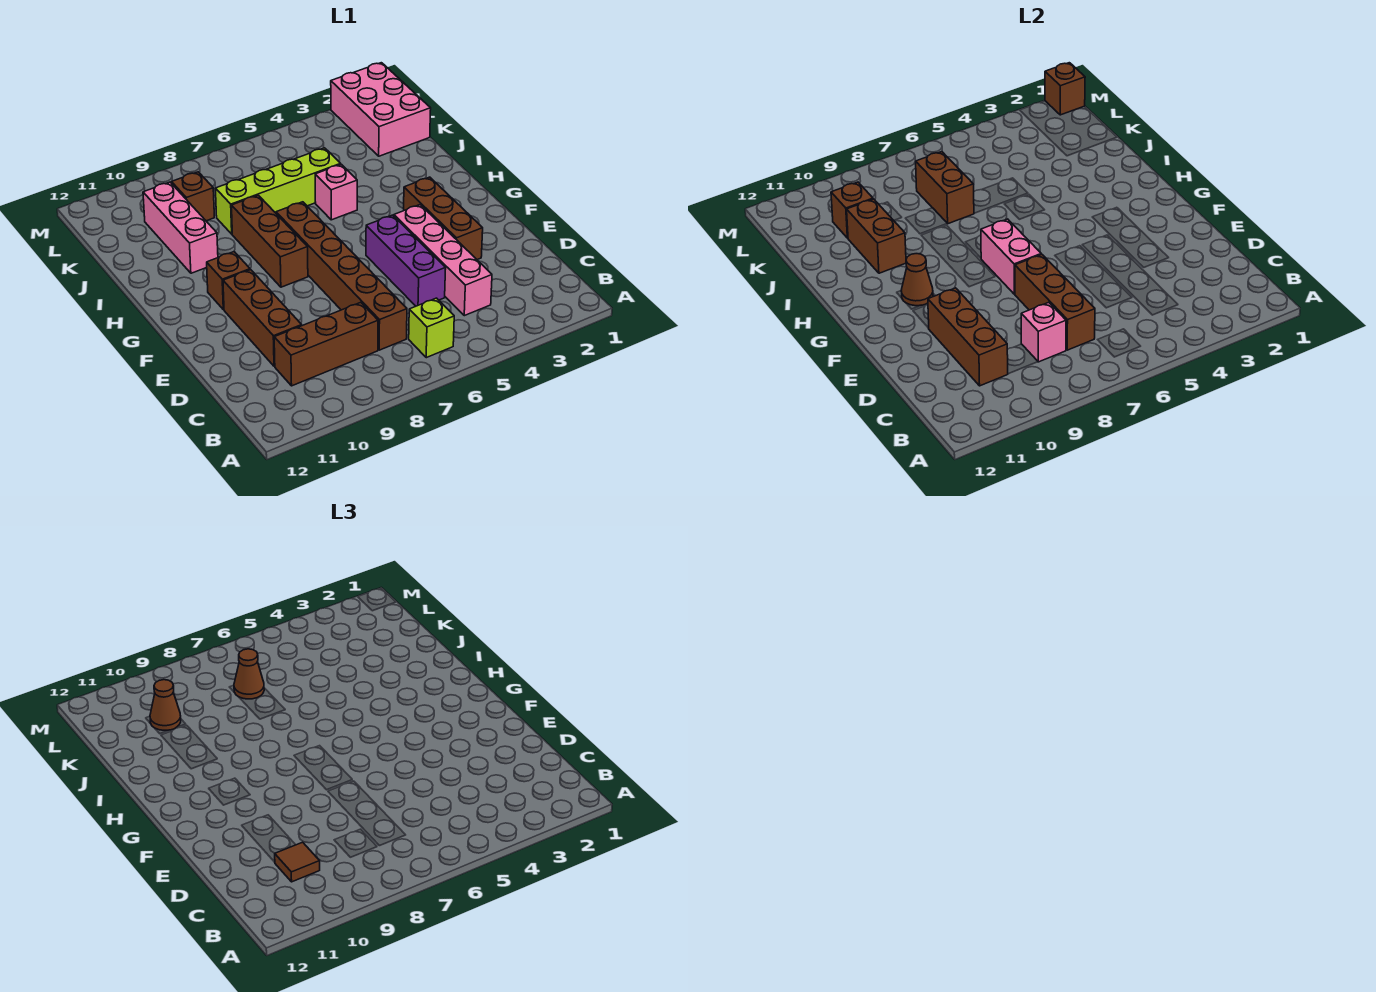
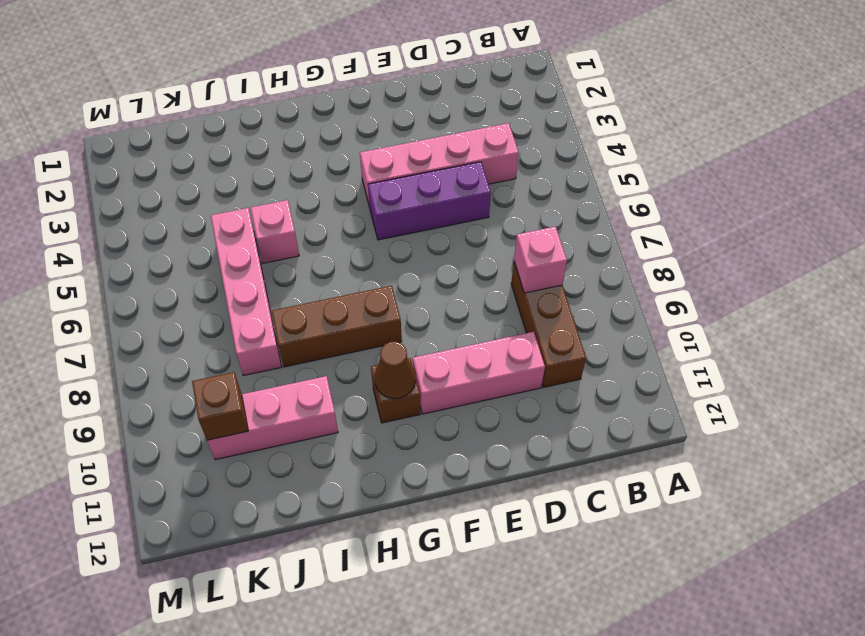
pink brick D10:F10 level 1 -> brown brick D10:F10 level 1
pink brick J5:J8 level 1 -> lime brick J5:J8 level 1
none -> lime brick B6 level 1
none -> brown brick C7:H7 level 1
none -> brown brick E3:G3 level 1

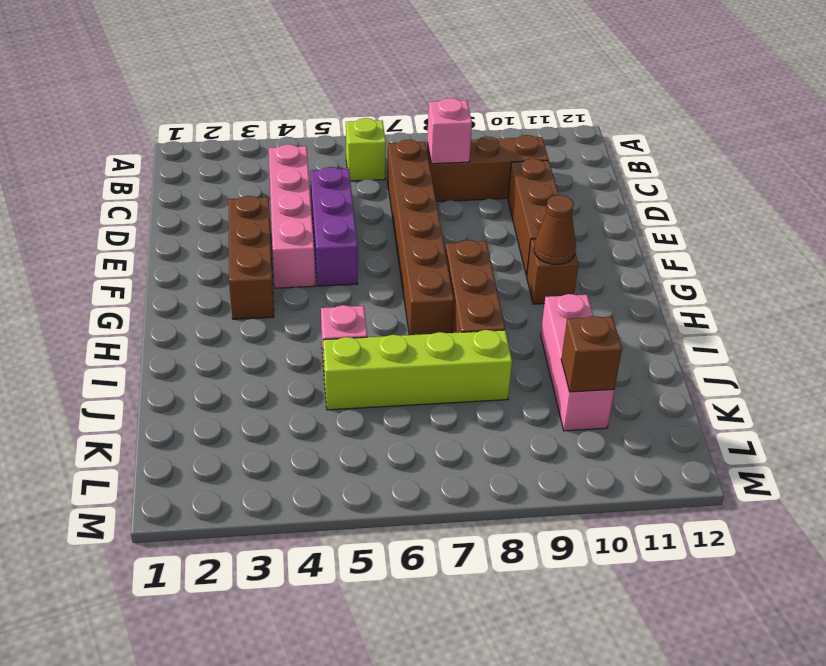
none -> pink brick K1:M2 level 1
none -> brown brick K9 level 1
none -> brown brick C7:E7 level 2

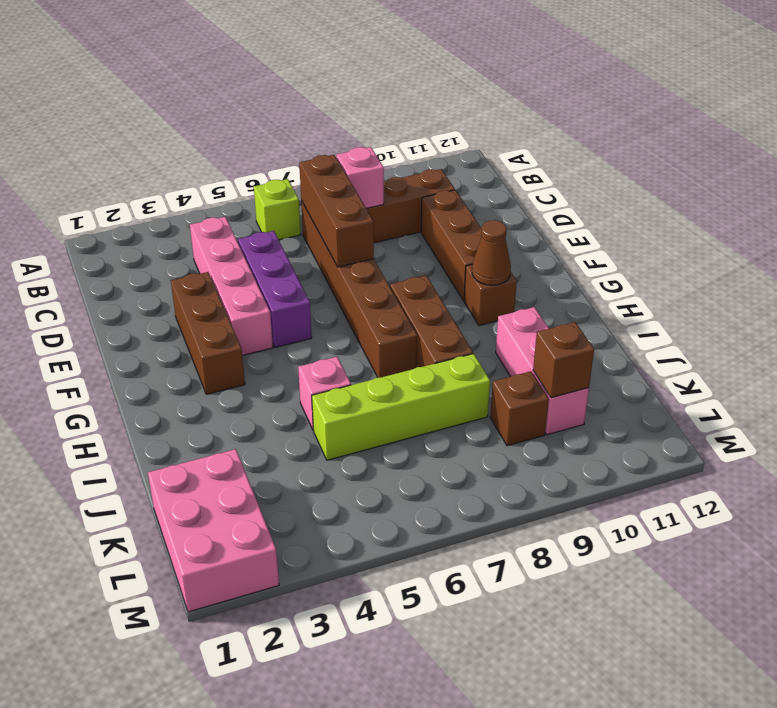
none -> brown brick C10:E10 level 2
none -> pink brick F7:G7 level 2
none -> brown brick I10:J10 level 2

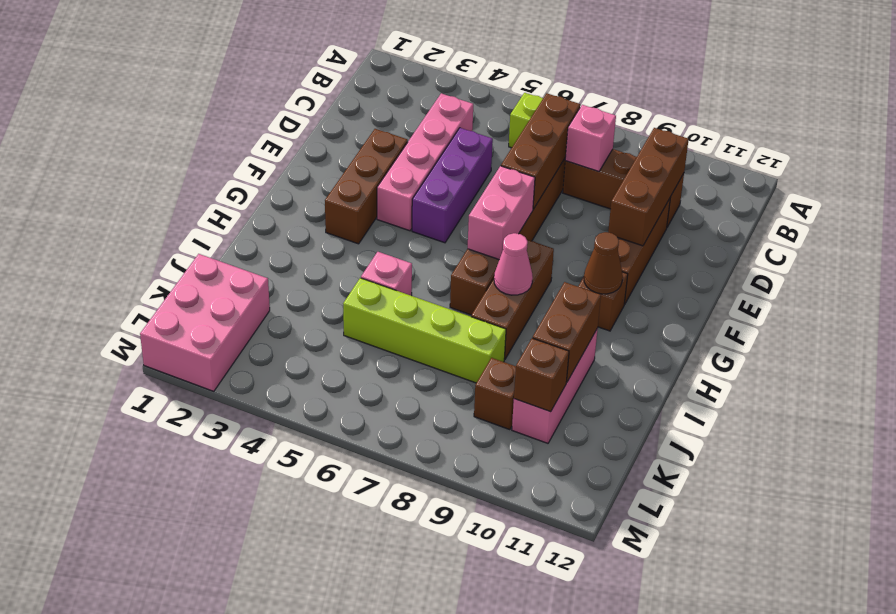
pink cone H8 level 2 -> none
none -> brown brick J7:K7 level 2
none -> brown brick M1 level 2
none -> brown tile C10 level 3

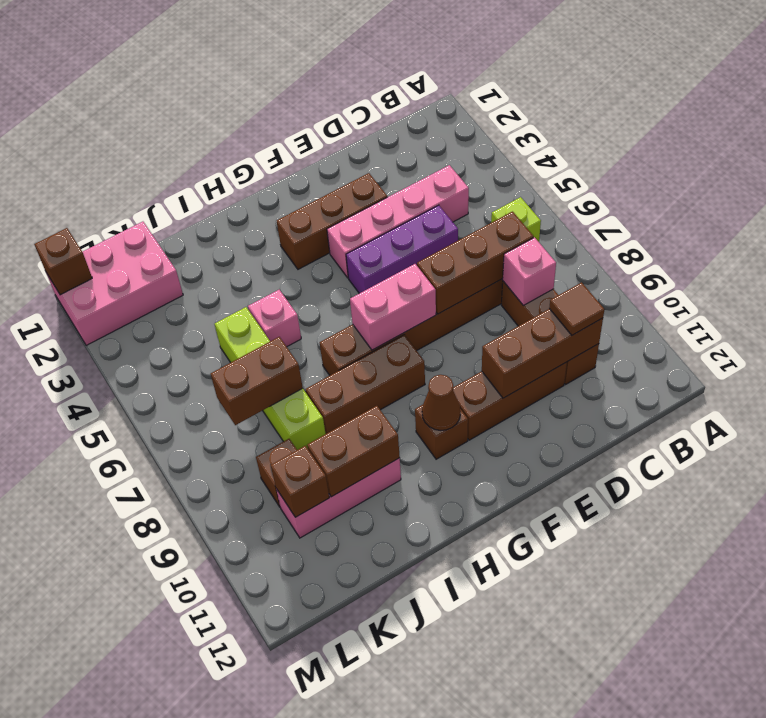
none -> brown cone K7 level 3
none -> brown cone K10 level 3

